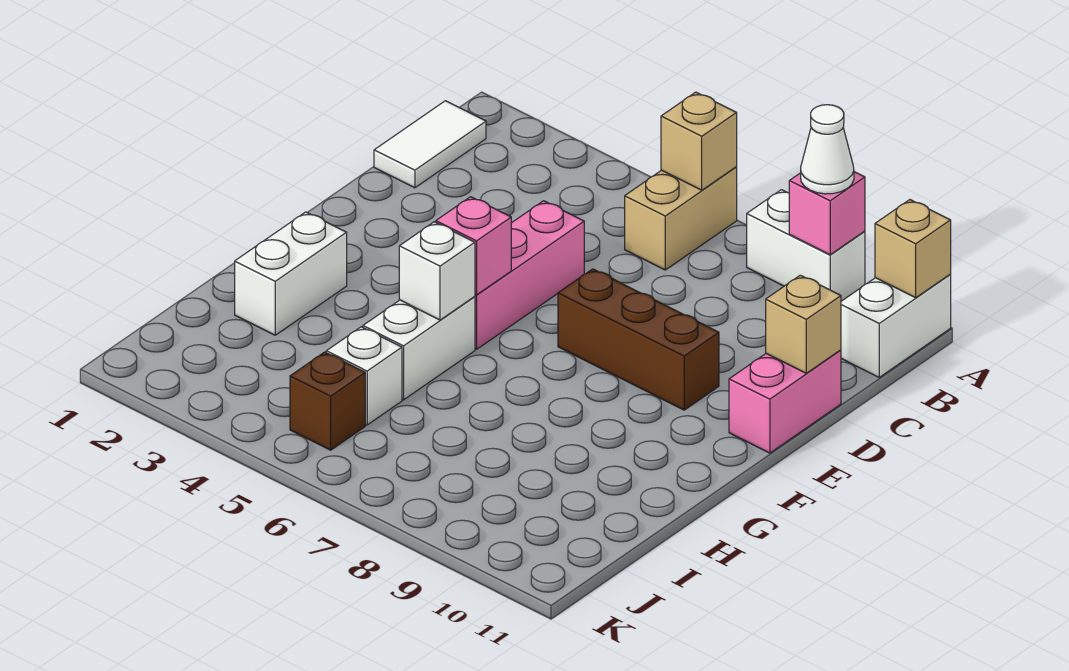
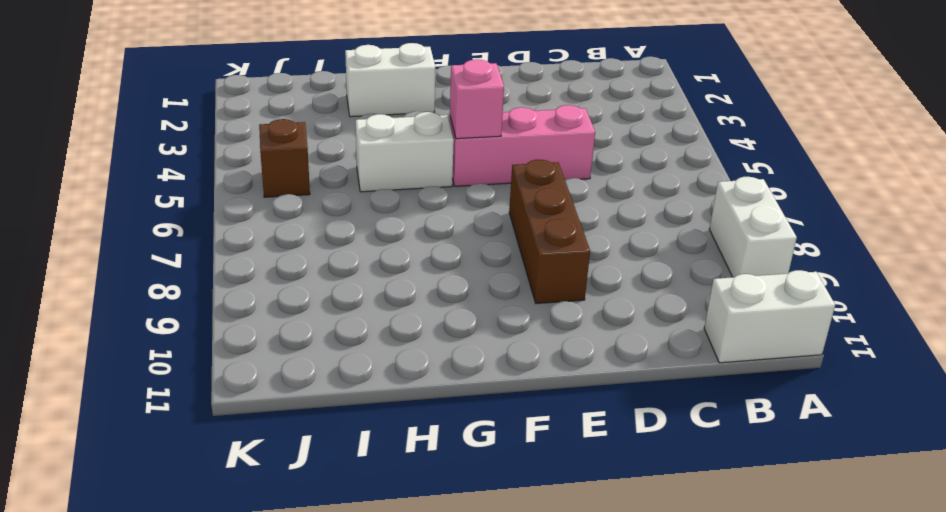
none -> tan brick A6:B6 level 1
none -> white tile B1:C1 level 1
none -> pink brick D11:E11 level 1

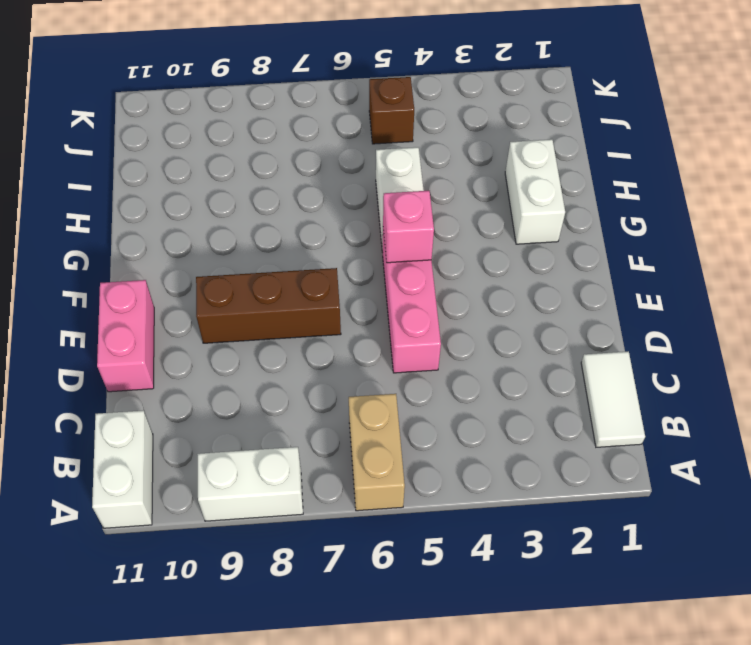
none -> white brick I5 level 1
none -> tan brick A6 level 2
none -> pink brick A9 level 2

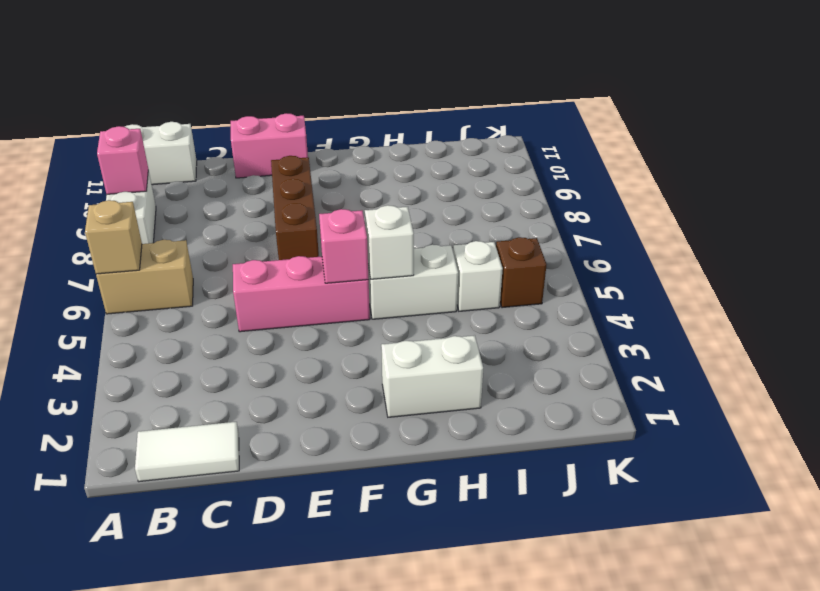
none -> tan brick A11 level 2
none -> tan brick D11 level 2
none -> white cone A9 level 3

